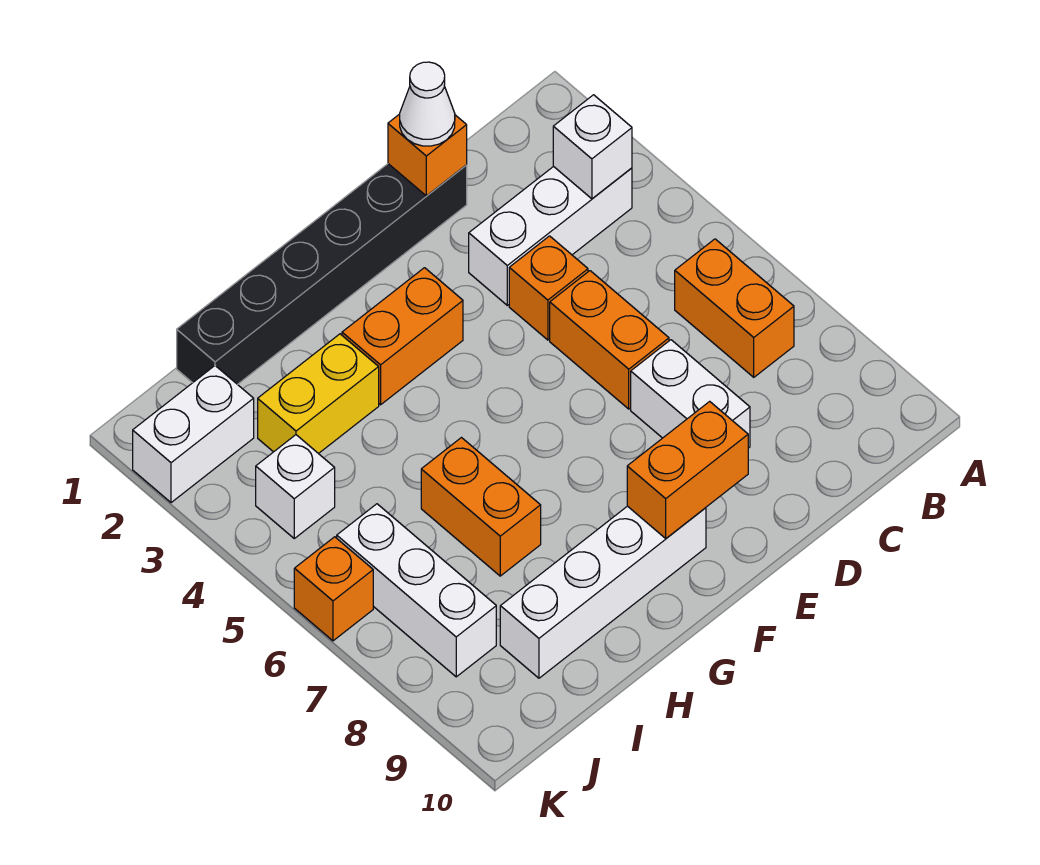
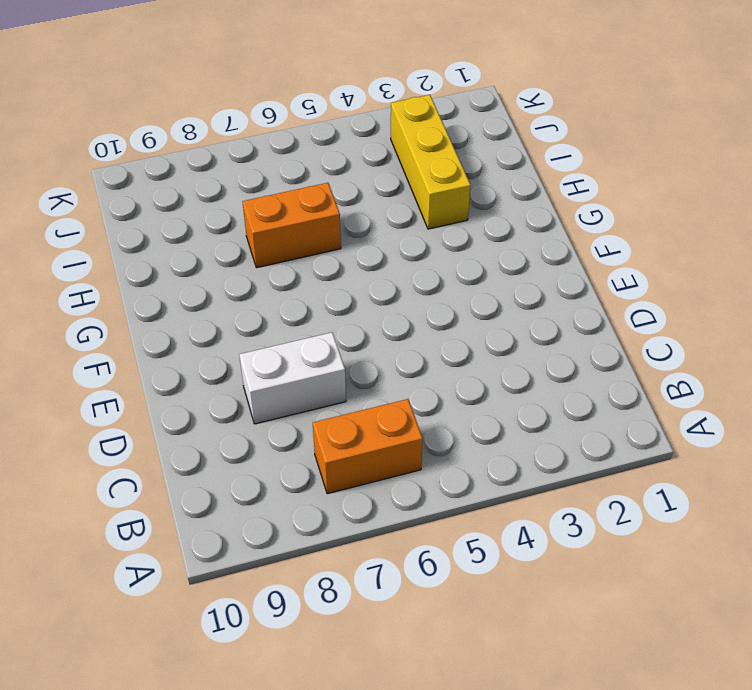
yellow brick H3:J3 level 1 -> yellow brick H3:I3 level 1
none -> white brick B3:D3 level 1
none -> black brick D1:I1 level 1
none -> orange brick D4 level 1

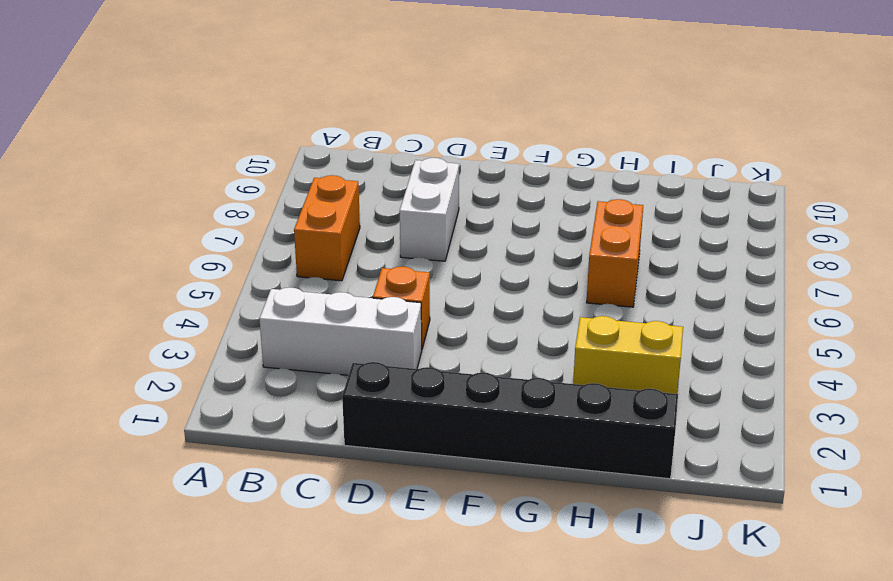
none -> orange brick D5:D6 level 1
none -> orange brick F3:G3 level 1
none -> white brick F9:I9 level 1

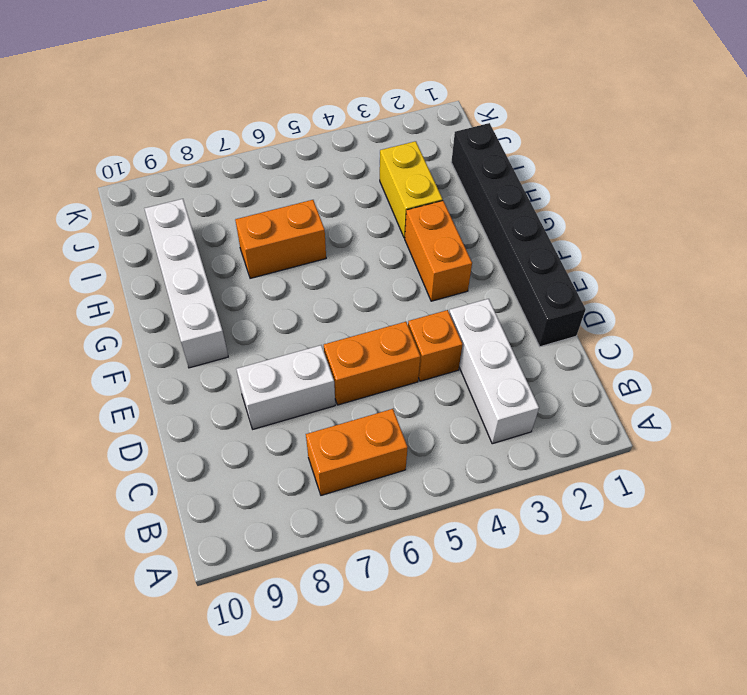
none -> white brick J2:K2 level 1
none -> white brick J4 level 1
none -> white brick J6:J8 level 1

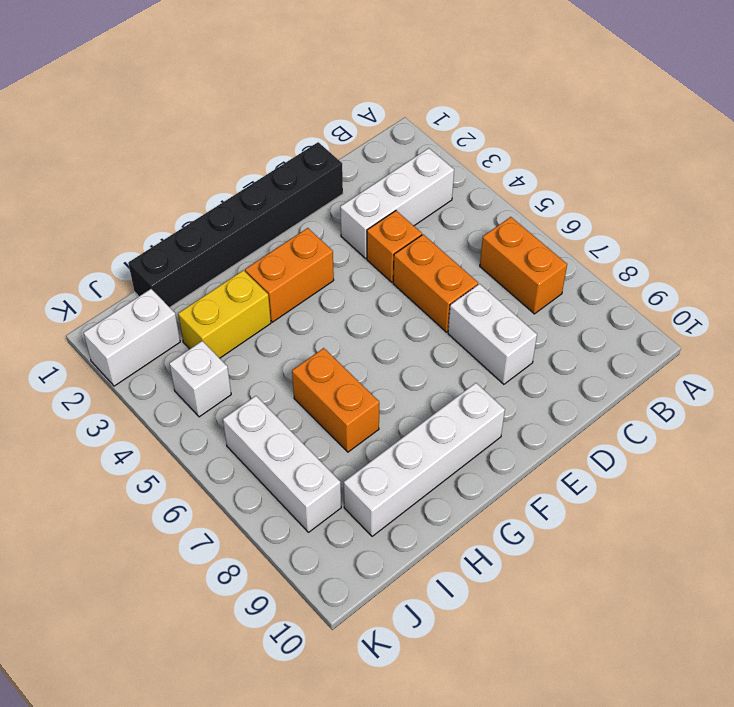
none -> orange brick K6 level 1
none -> white brick B3 level 2
none -> orange brick D1 level 2

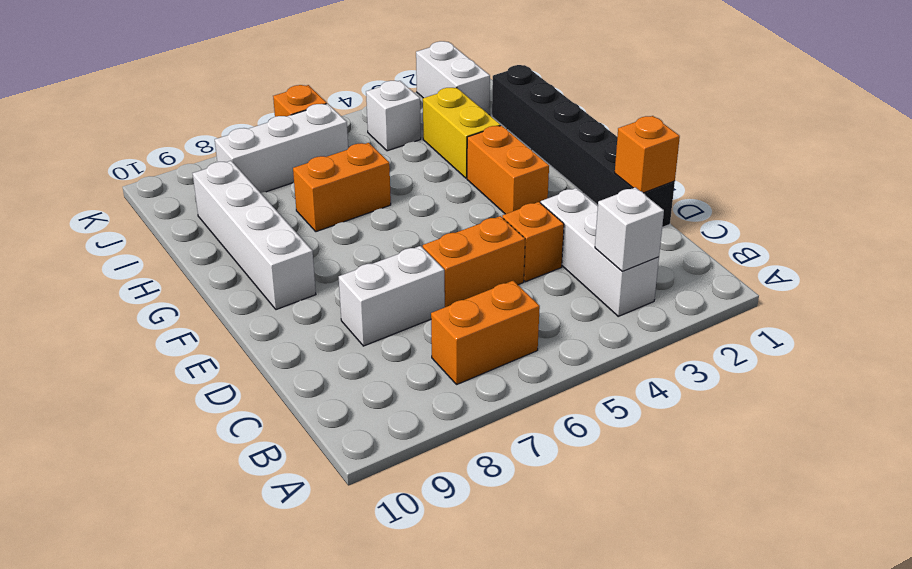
none -> orange brick E9:F9 level 2
none -> white cone D1 level 3

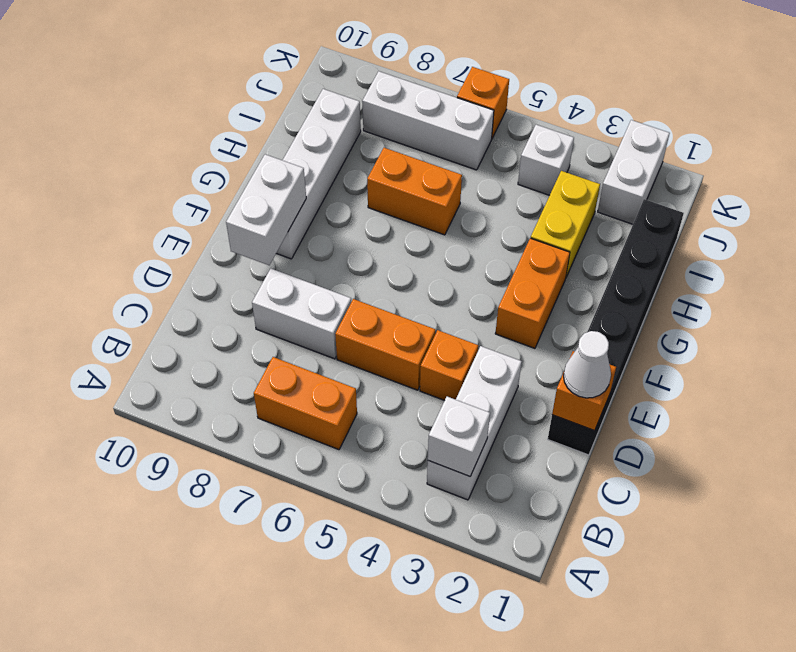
white brick E9:F9 level 2 -> orange brick E9:F9 level 2

